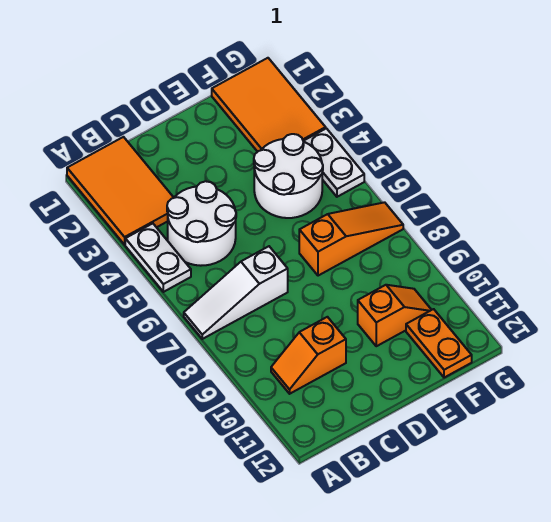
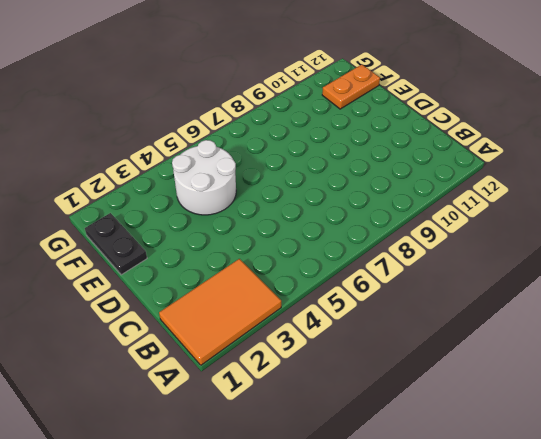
black plate E1:F1 level 1 -> orange tile F1:G3 level 1
none -> white plate A4:A5 level 1
none -> white slope A7:C7 level 1 top C

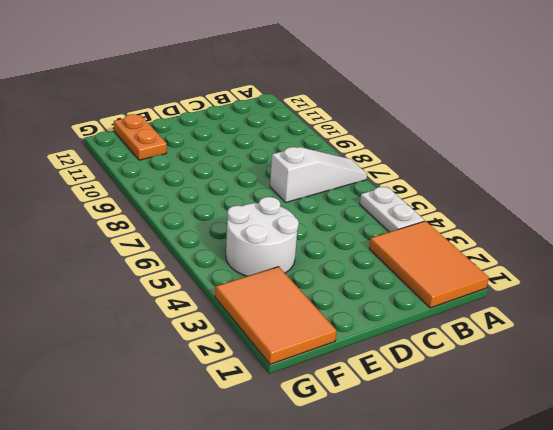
none -> white round brick B4:C5 level 1
none -> orange slope B10:C10 level 1 top C

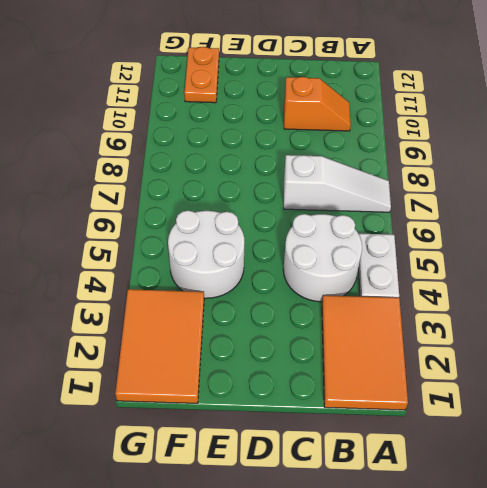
none -> orange slope E7:G7 level 1 top E
none -> orange slope E10:F10 level 1 top E

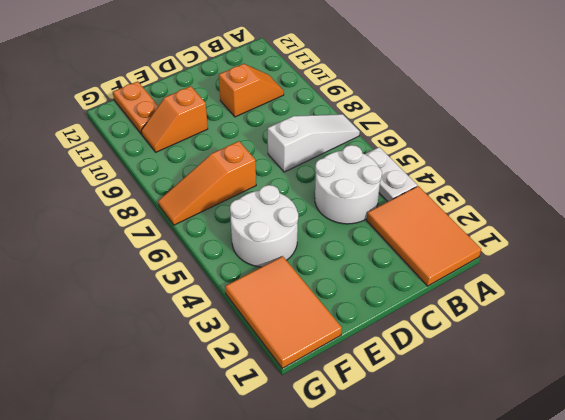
none -> white plate G4:G5 level 1

